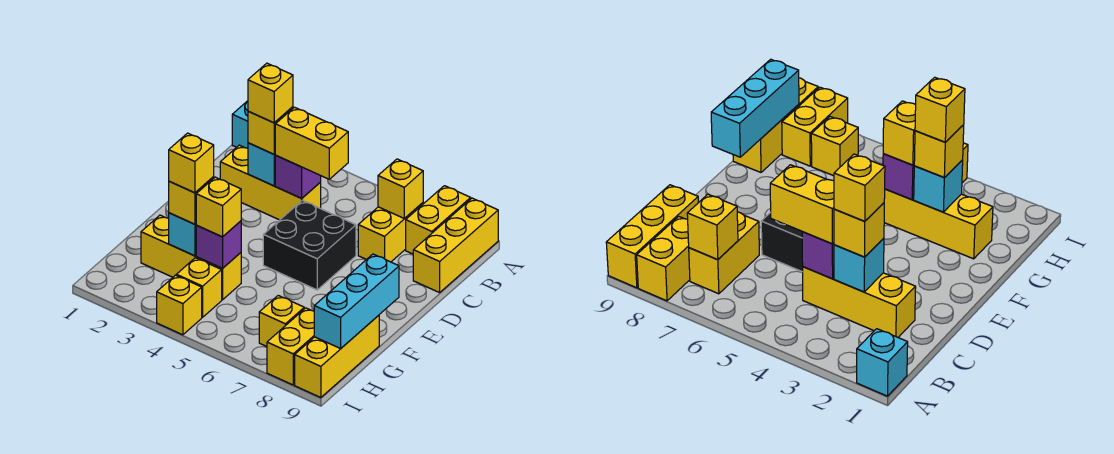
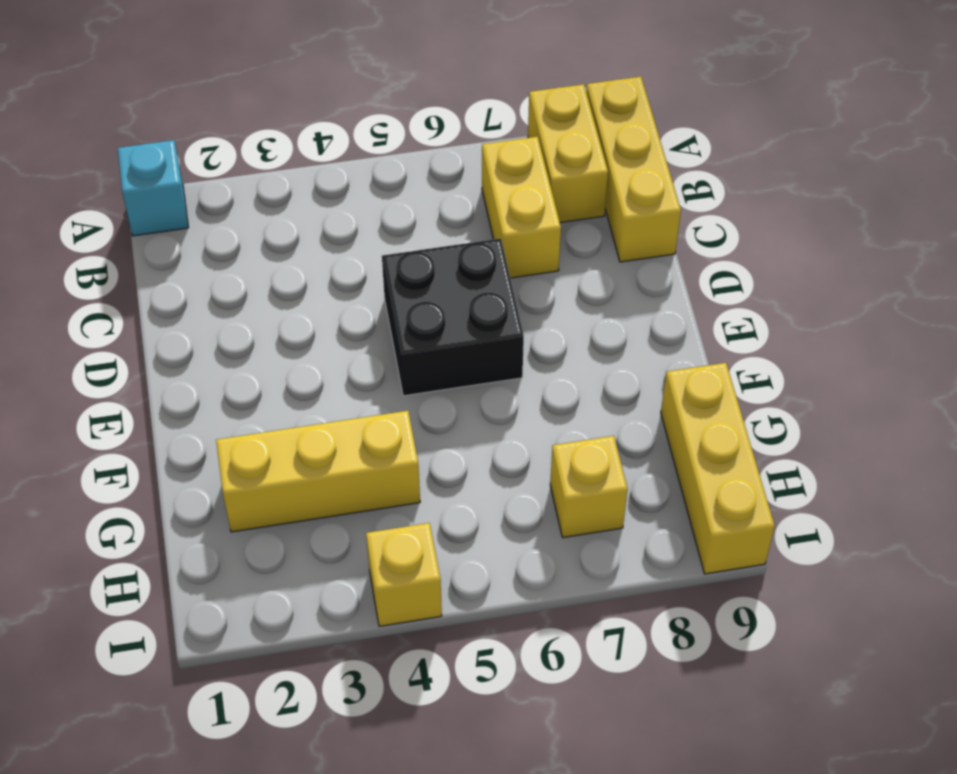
none -> yellow brick C2:C4 level 1
none -> yellow brick H4 level 1
none -> yellow brick H8:I8 level 1

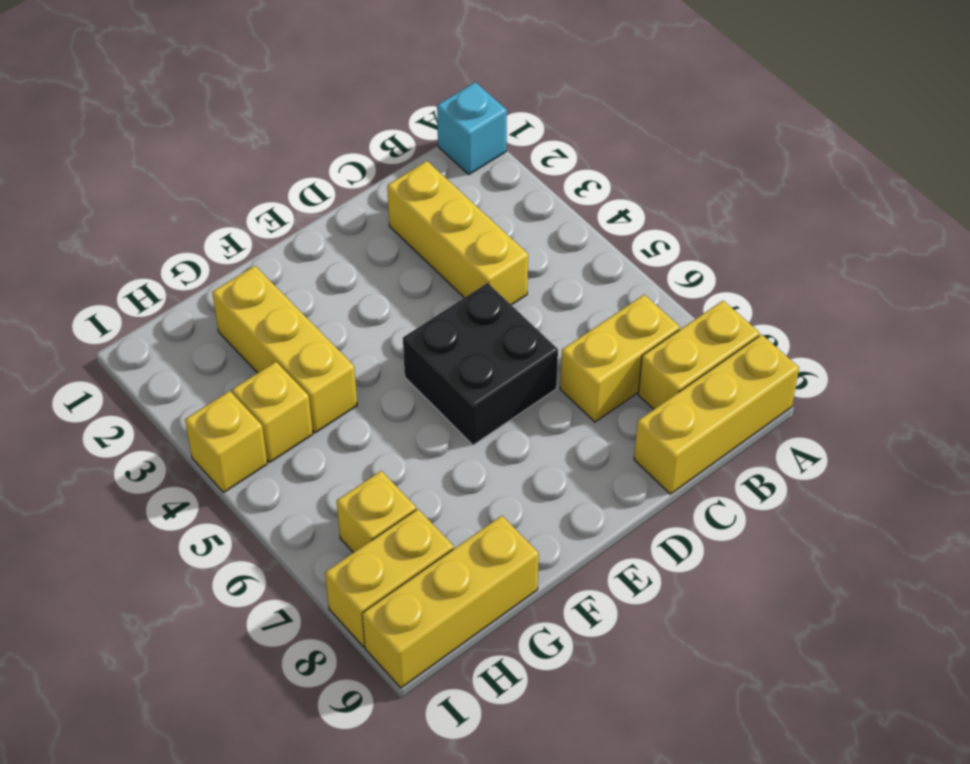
none -> yellow brick B7 level 2
none -> cyan brick C3 level 2
none -> purple brick C4 level 2

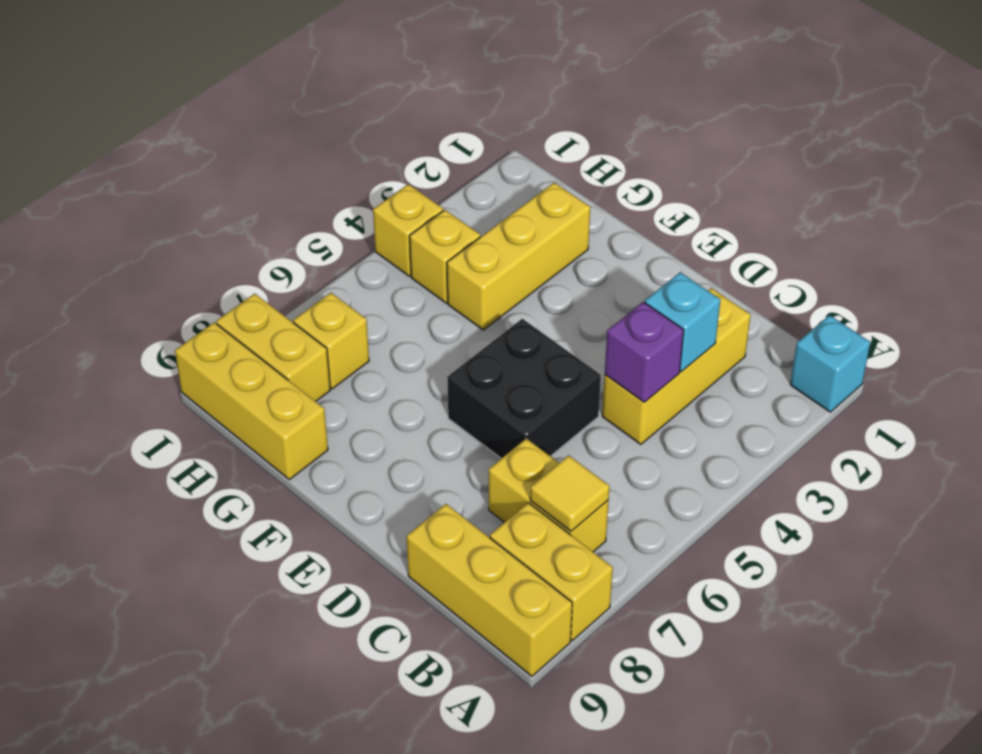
yellow tile B7 level 2 -> yellow brick B7 level 2
none -> cyan brick F9:H9 level 2
none -> cyan brick G3 level 2
none -> purple brick G4 level 2

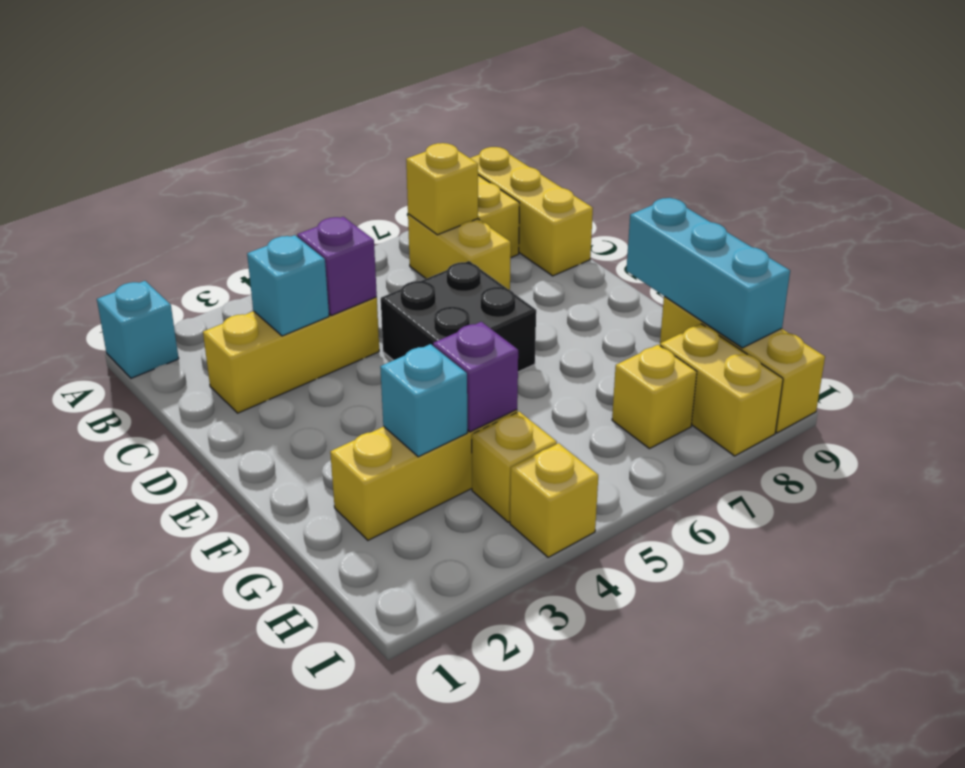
none -> yellow brick C3 level 3
none -> yellow brick C4:C5 level 3
none -> yellow brick G3 level 3

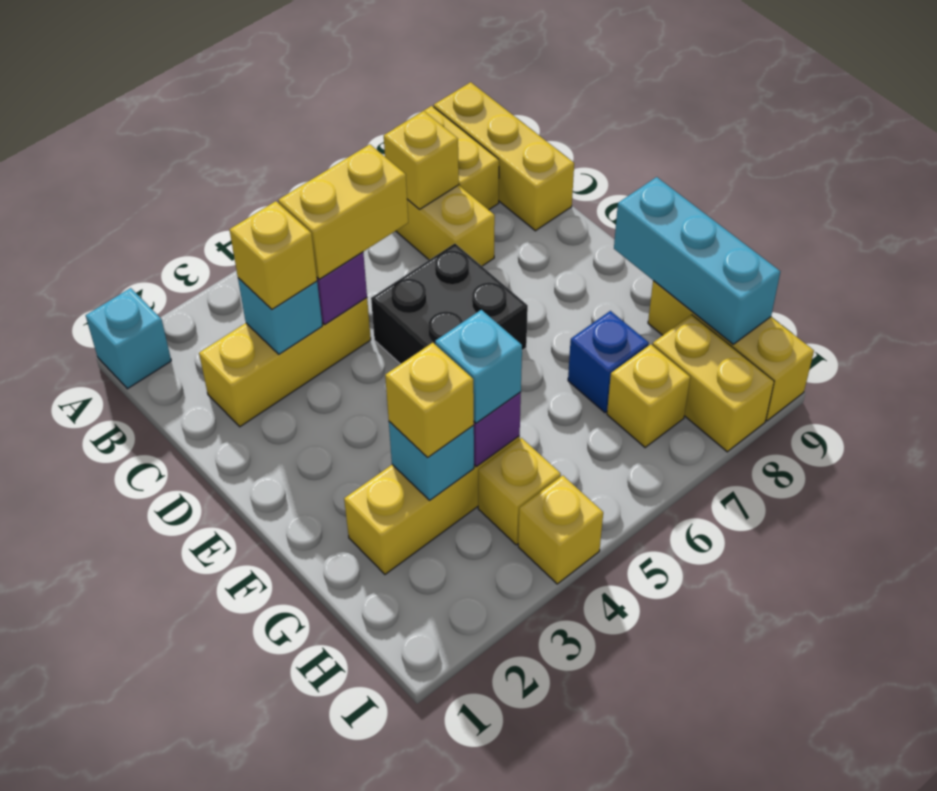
cyan brick G4 level 3 -> yellow brick G4 level 3
blue brick G7 level 1 -> none
none -> yellow brick C3 level 4
none -> yellow brick G3 level 4

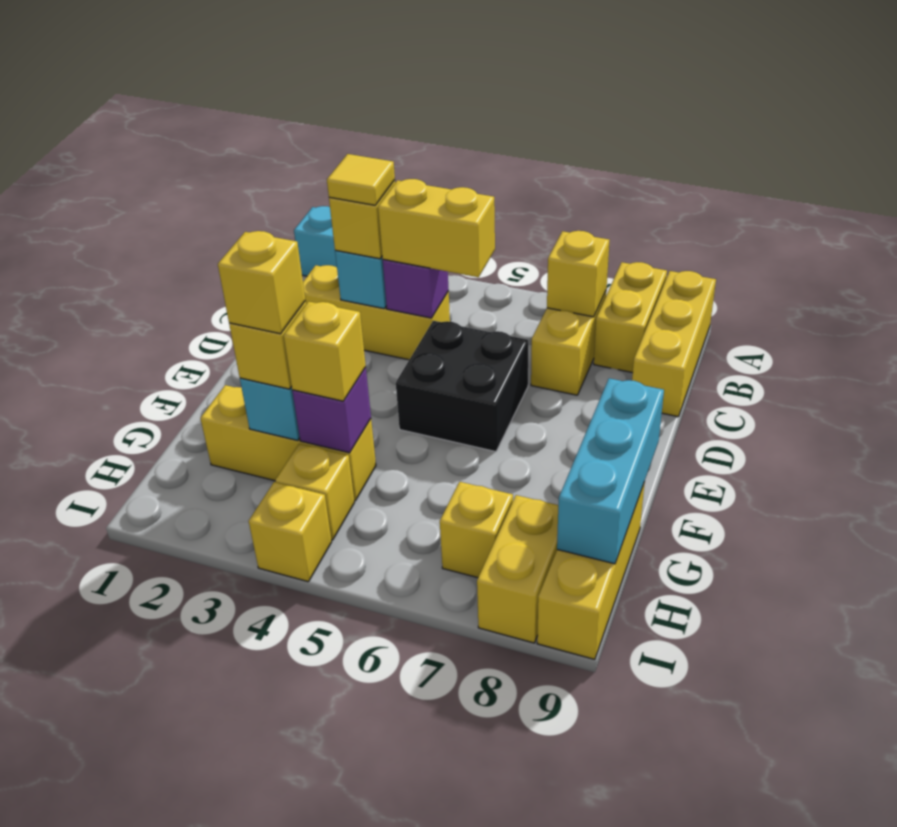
yellow tile C3 level 4 -> yellow brick C3 level 4

